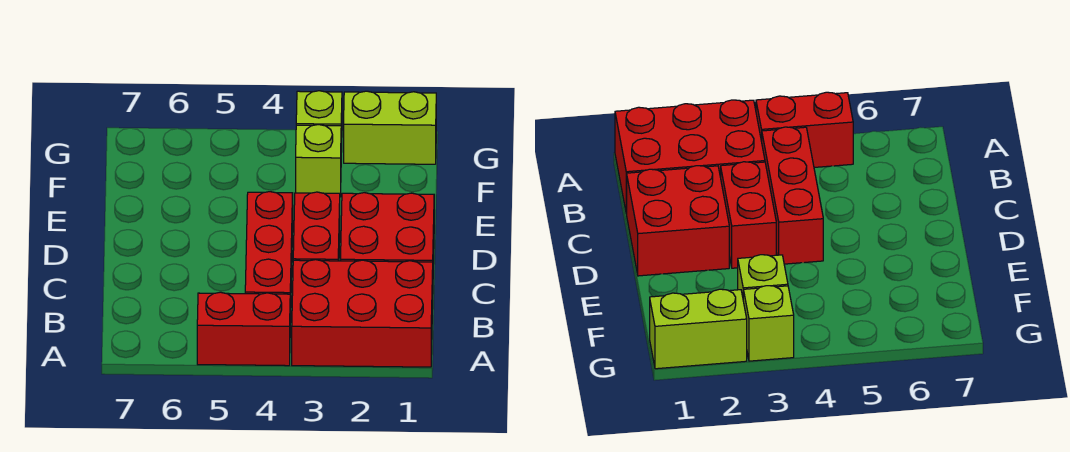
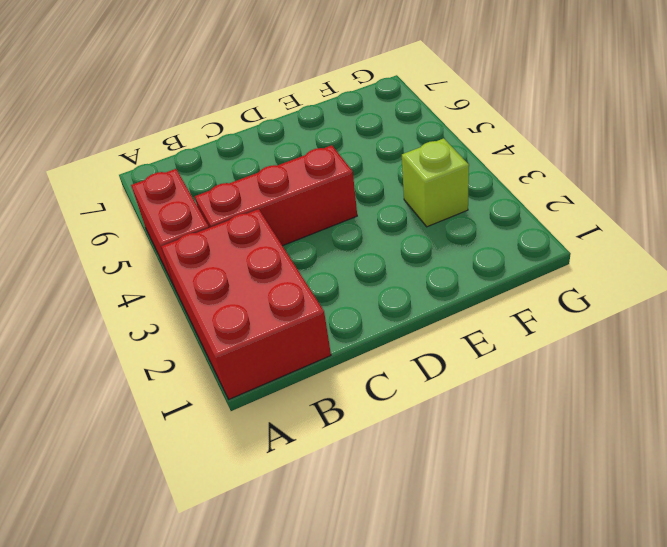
none -> red brick C1:D2 level 1
none -> red brick C3:D3 level 1

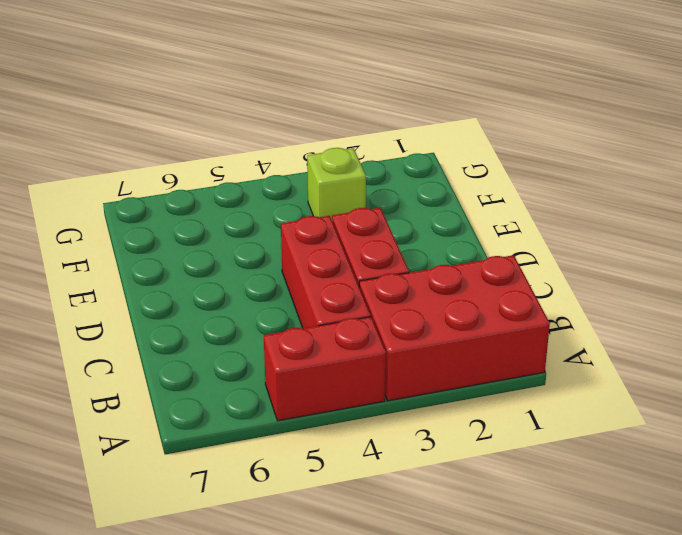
none -> red brick C1:D2 level 1
none -> lime brick G1:G2 level 1

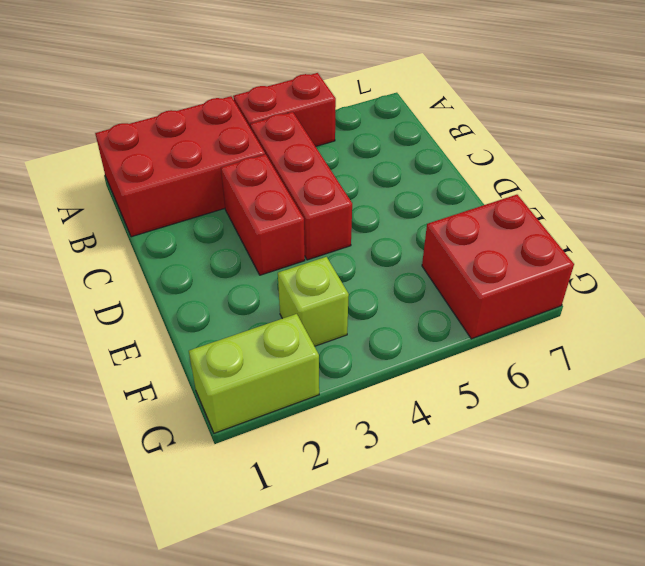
red brick F6:G7 level 1 -> red brick C1:D2 level 1
none -> lime brick G3 level 1

